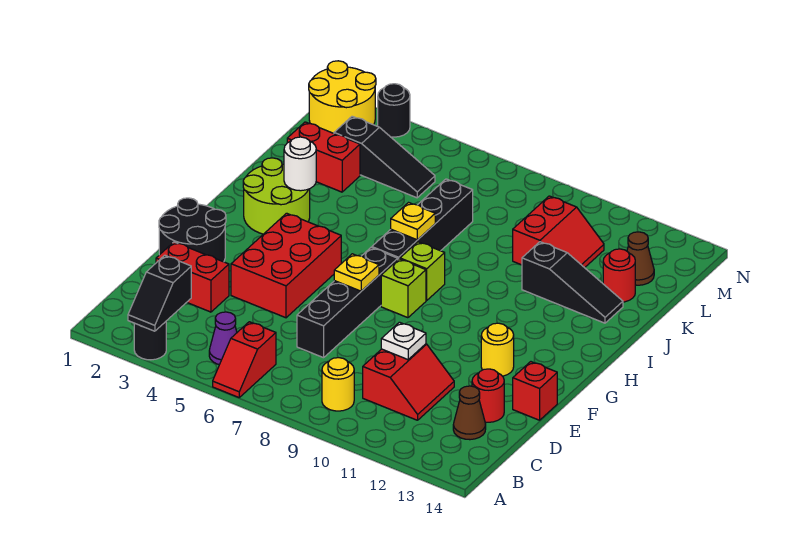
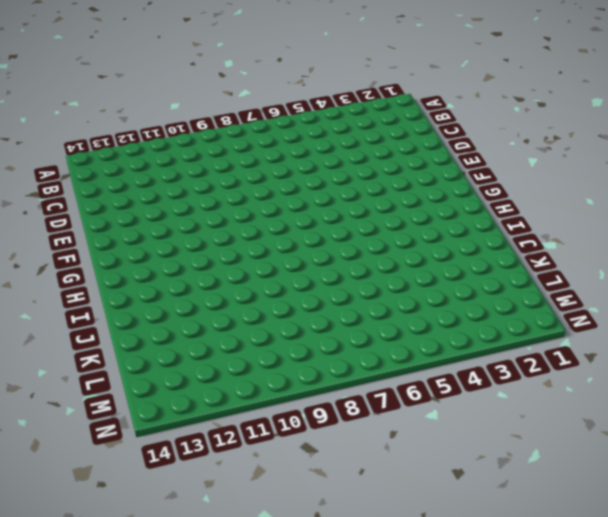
none -> black round brick A3 level 1
none -> red slope A6:B6 level 1 top B
none -> purple cone B5 level 1
none -> yellow round brick B9 level 1

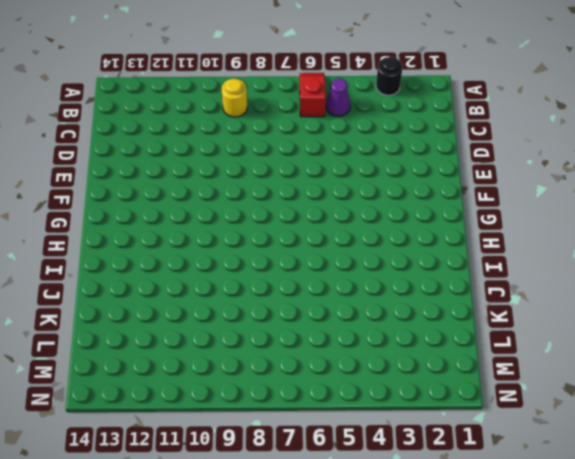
none -> red slope C10:D11 level 1 top 10
none -> brown cone C13 level 1
none -> red brick D2:D3 level 1
none -> black brick D7:G7 level 1

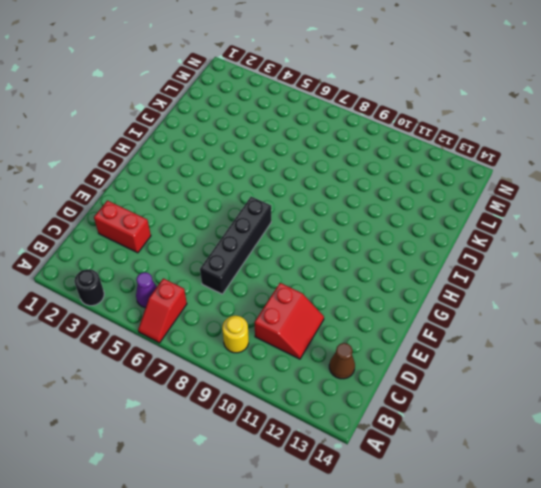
none -> red round brick D13 level 1
none -> black round brick E1:F2 level 1
none -> red brick E4:G5 level 1
none -> red brick E14 level 1

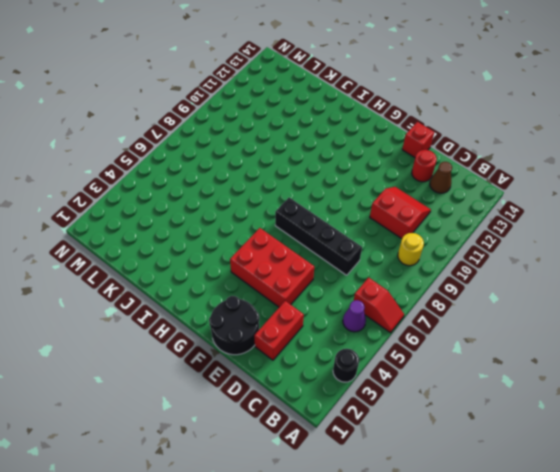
none -> yellow round brick F12 level 1
none -> lime brick G8 level 1
none -> lime round brick H2:I3 level 1
none -> black brick H7:K7 level 1

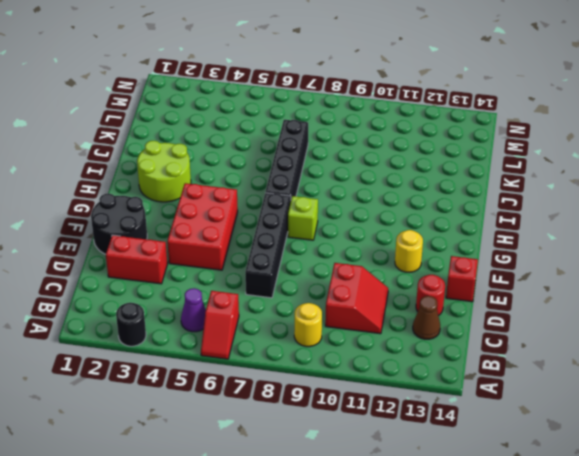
none -> lime brick H8 level 1
none -> black slope J11:J13 level 1 top 11
none -> red brick K2:K3 level 1
none -> red slope K10:L11 level 1 top 10

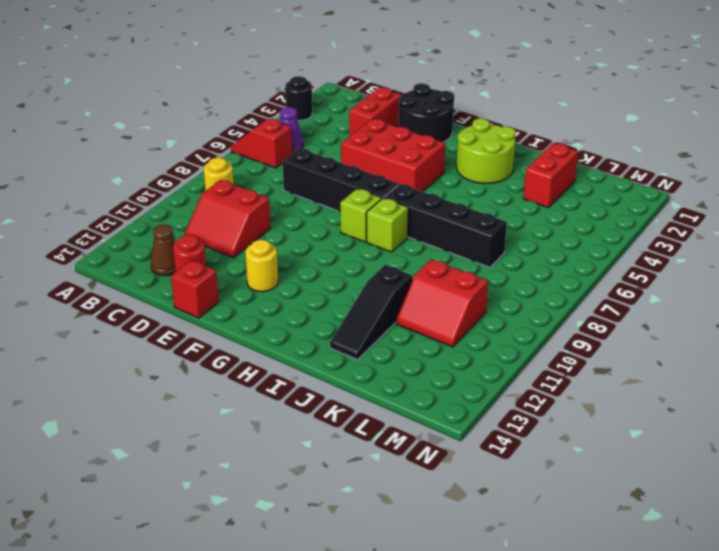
none -> red round brick K13 level 1
none -> black slope L3:L5 level 1 top 3
none -> brown cone L13 level 1
none -> yellow round brick M1:N2 level 1

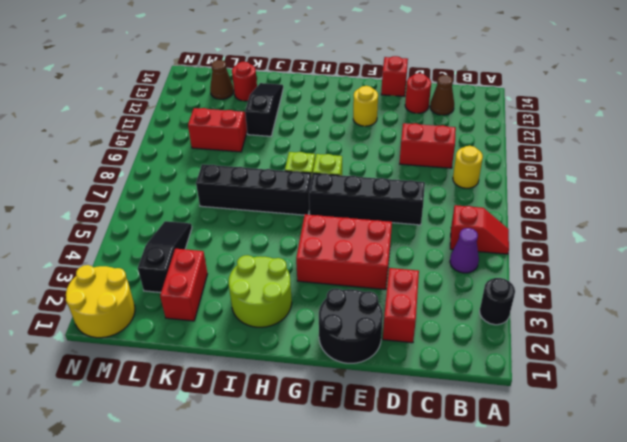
none -> black round brick N3 level 1
none -> black slope A3:B3 level 2 top B
none -> white plate D10 level 2
none -> yellow plate F7 level 2

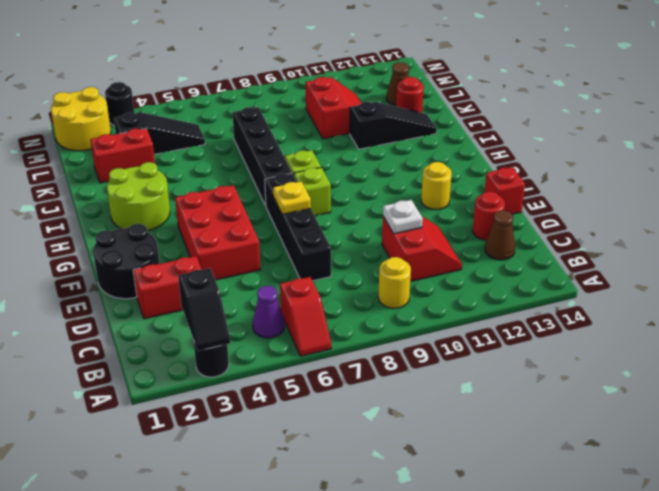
none -> white round brick I3 level 2
none -> yellow plate I7 level 2

